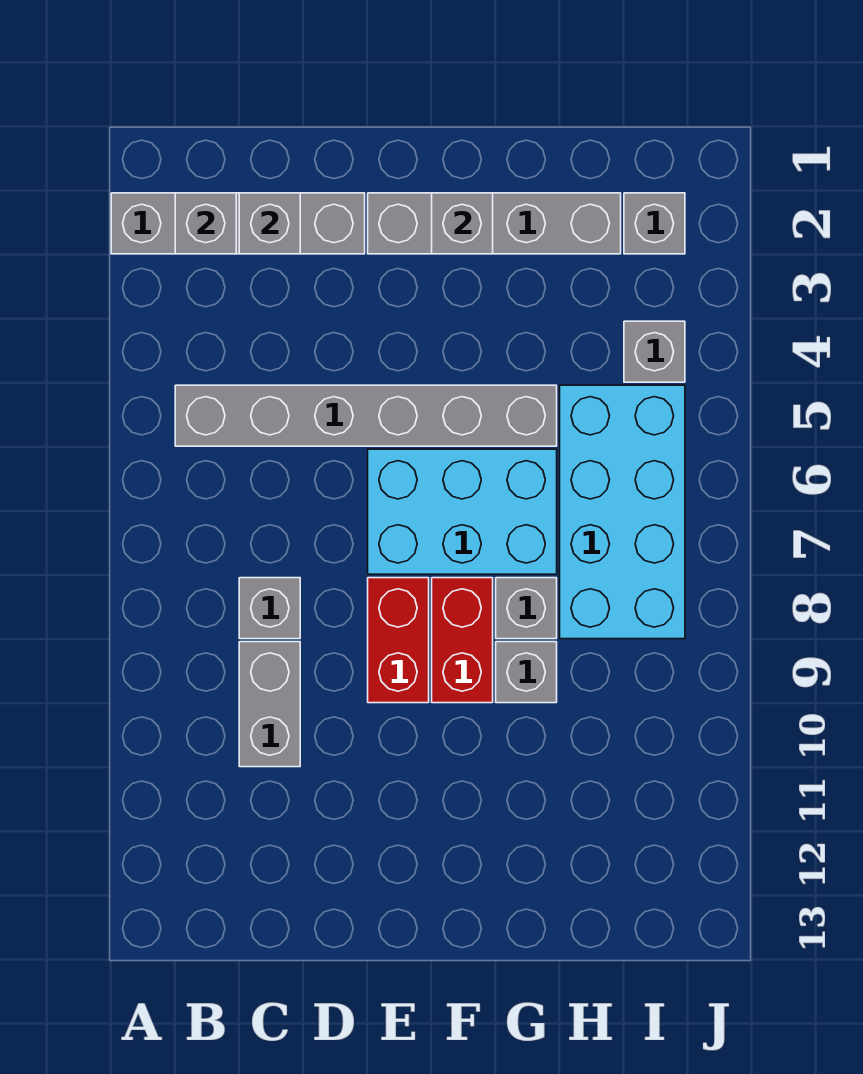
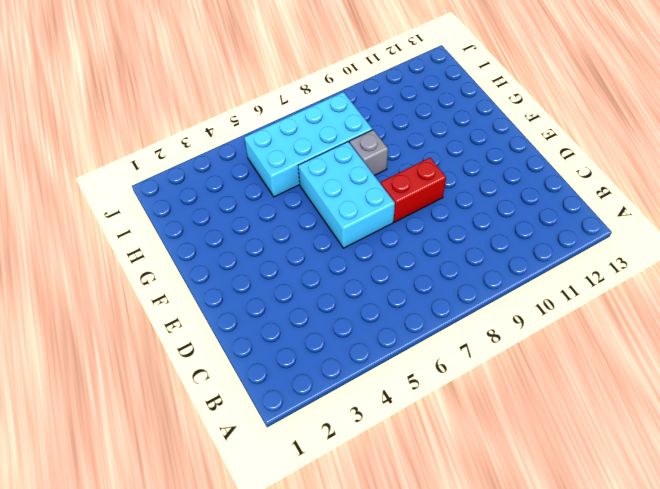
none -> grey brick A2:D2 level 1
none -> grey brick B5:G5 level 1
none -> grey brick C8 level 1

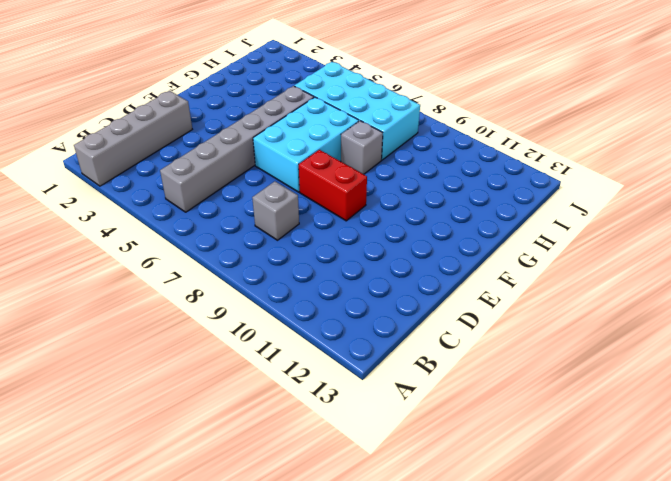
none -> grey brick C9:C10 level 1
none -> grey brick E2:H2 level 1
none -> red brick F8:F9 level 1

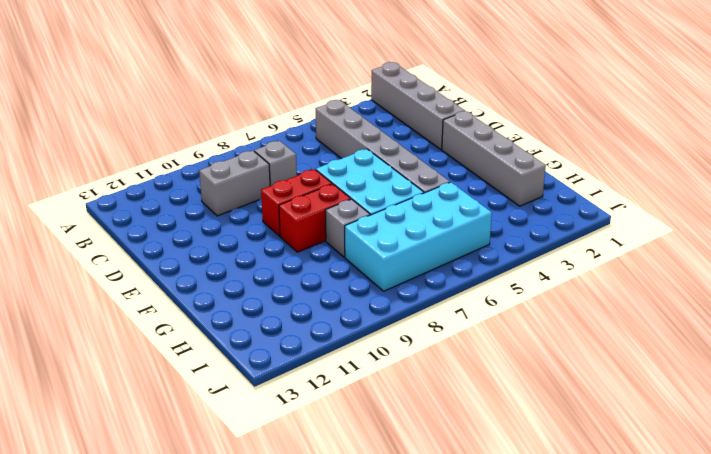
none -> grey brick G9 level 1
none -> grey brick I2 level 1
none -> grey brick I4 level 1

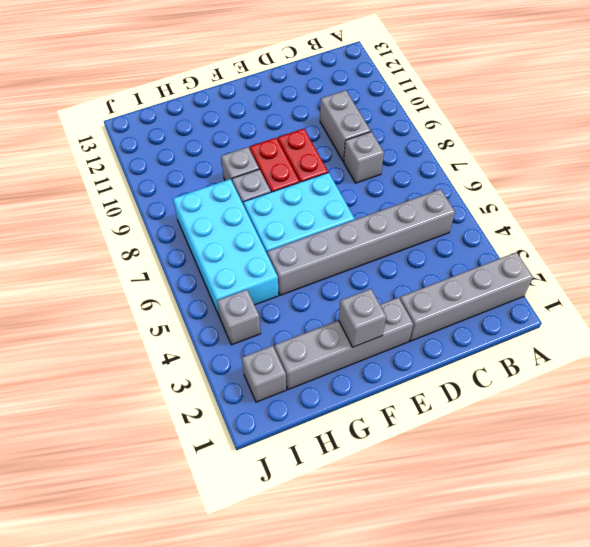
none -> grey brick B2 level 2
none -> grey brick C2 level 2

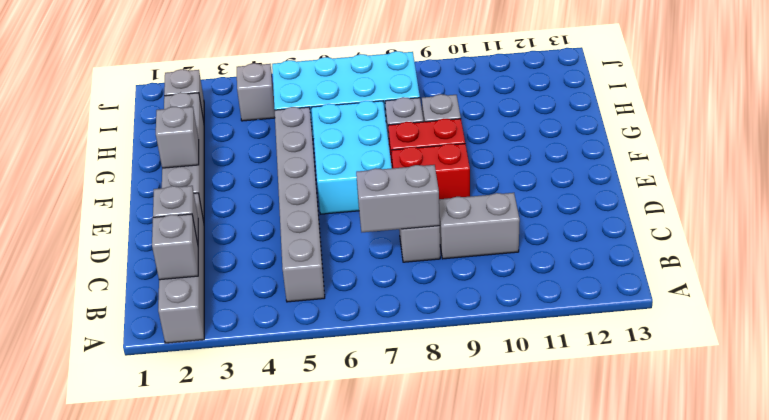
grey brick C7:C8 level 2 -> none

